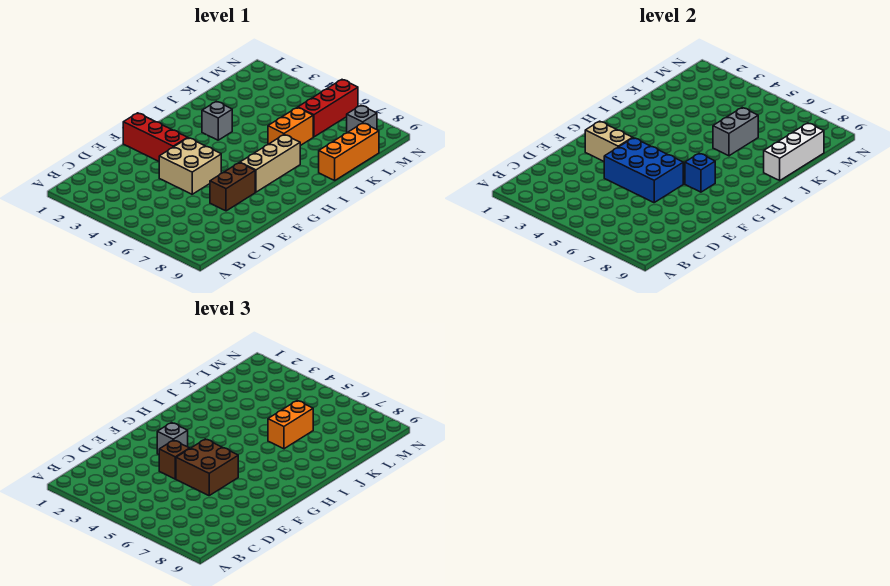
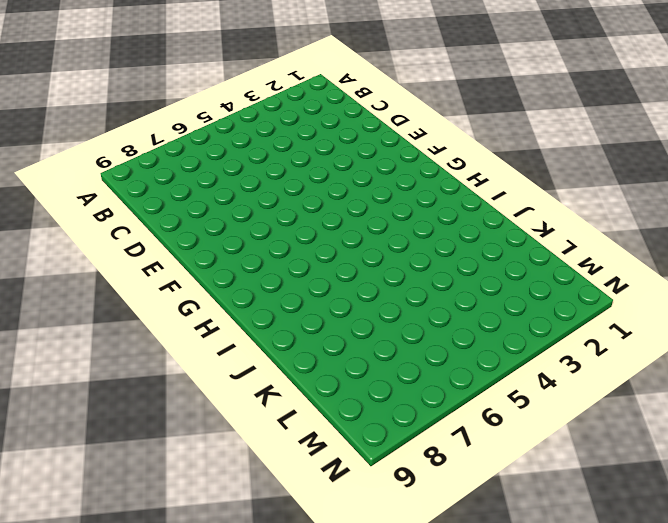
none -> tan brick E4:F5 level 1
none -> brown brick E7:F7 level 1
none -> red brick F1:F3 level 1

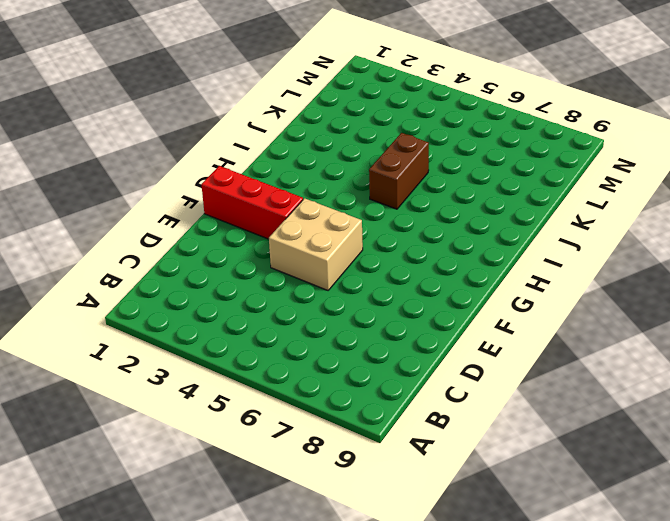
brown brick I5:J5 level 1 -> brown brick E7:F7 level 1
none -> tan brick G7:I7 level 1
none -> grey brick I3 level 1
none -> orange brick J6:K6 level 1

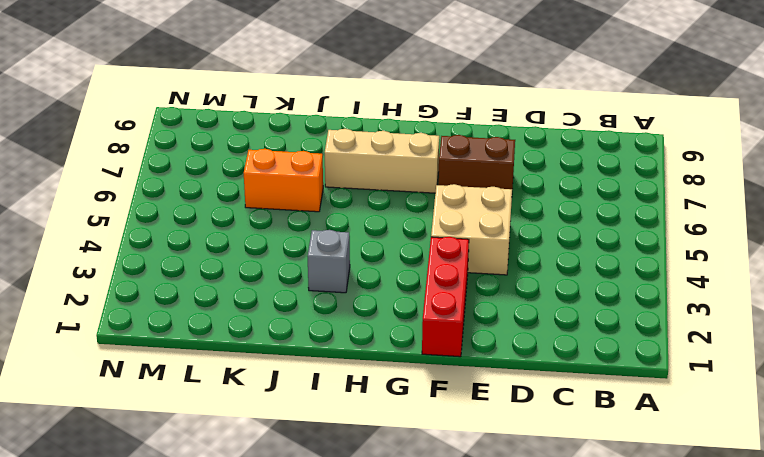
none -> orange brick J9:L9 level 1
none -> red brick L6:N6 level 1
none -> grey brick M8 level 1

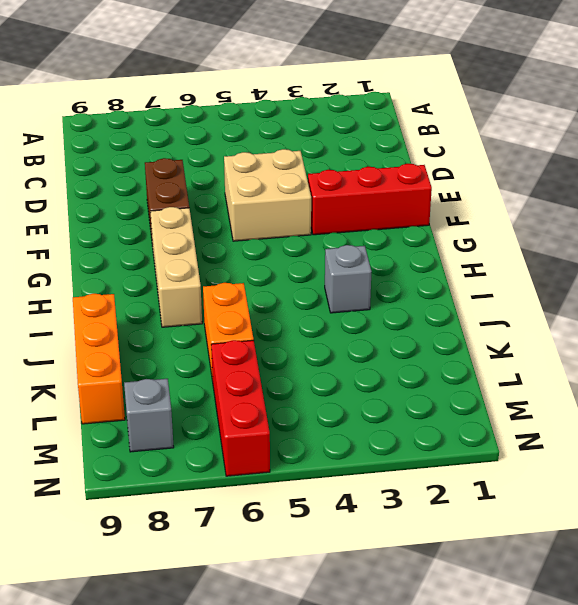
none -> blue brick E4:F6 level 2
none -> tan brick F2:F3 level 2
none -> blue brick G7 level 2

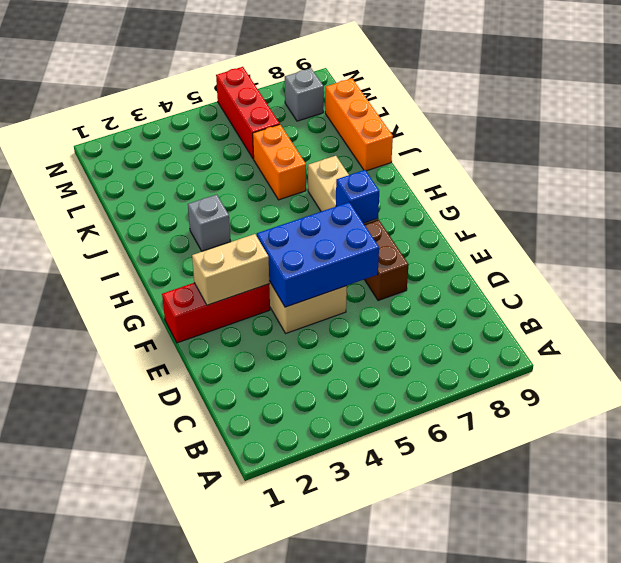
none -> grey brick J6:K6 level 2
none -> white brick J9:L9 level 2
none -> brown brick E4 level 3

